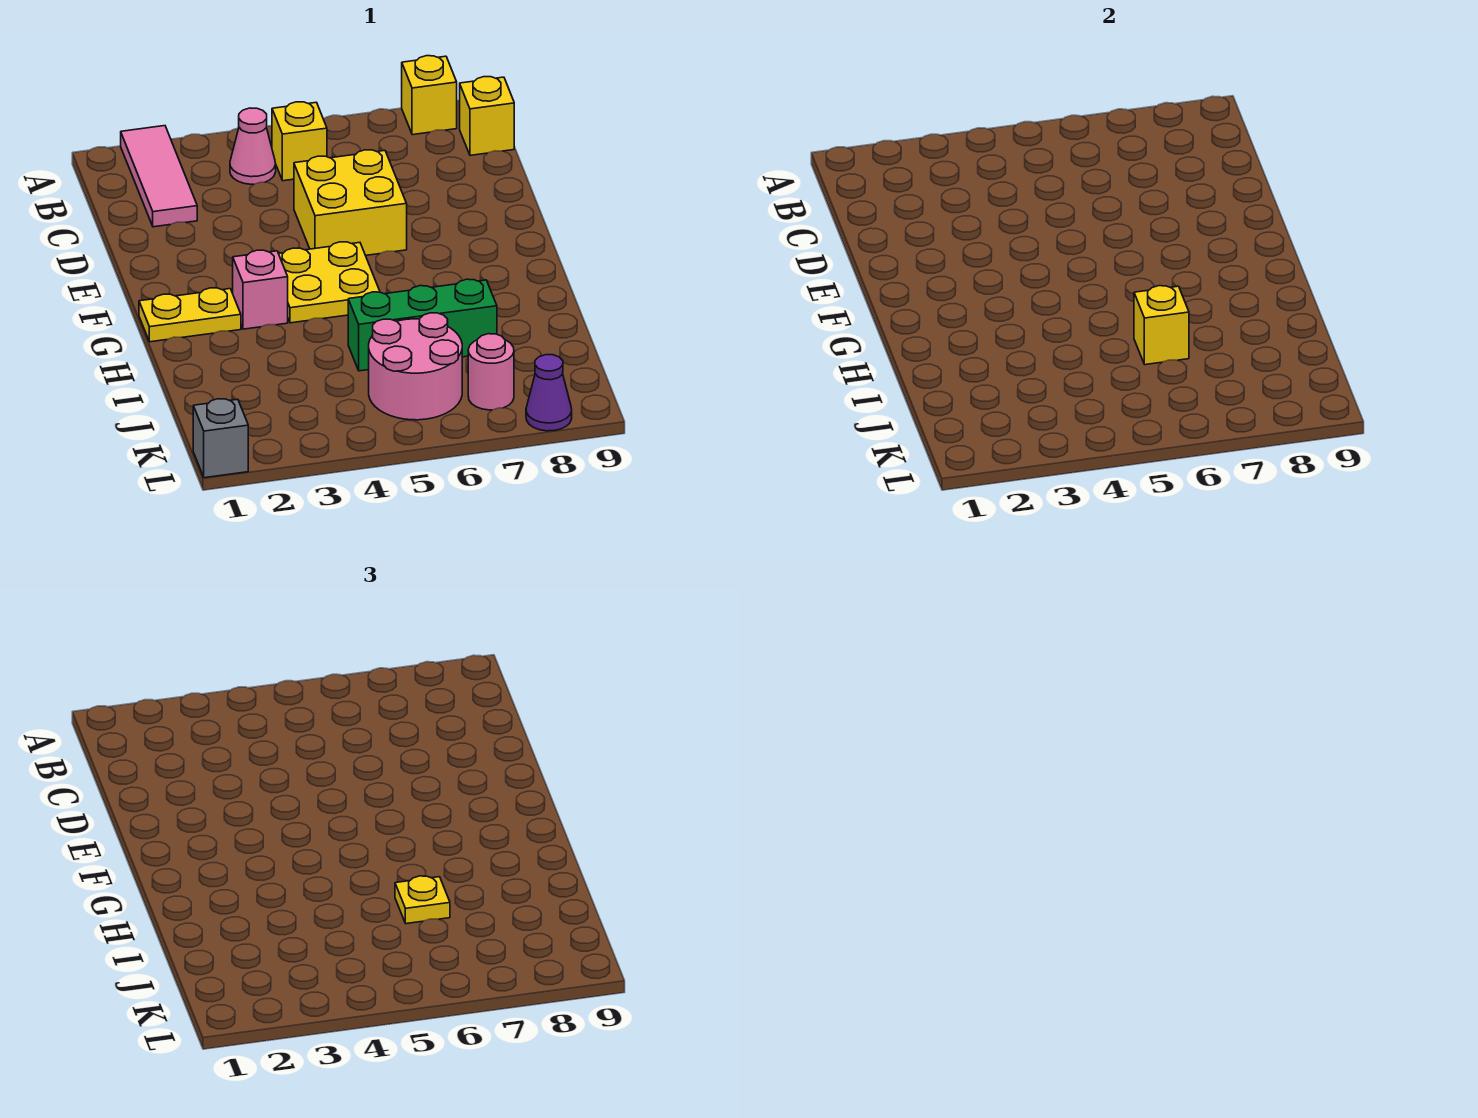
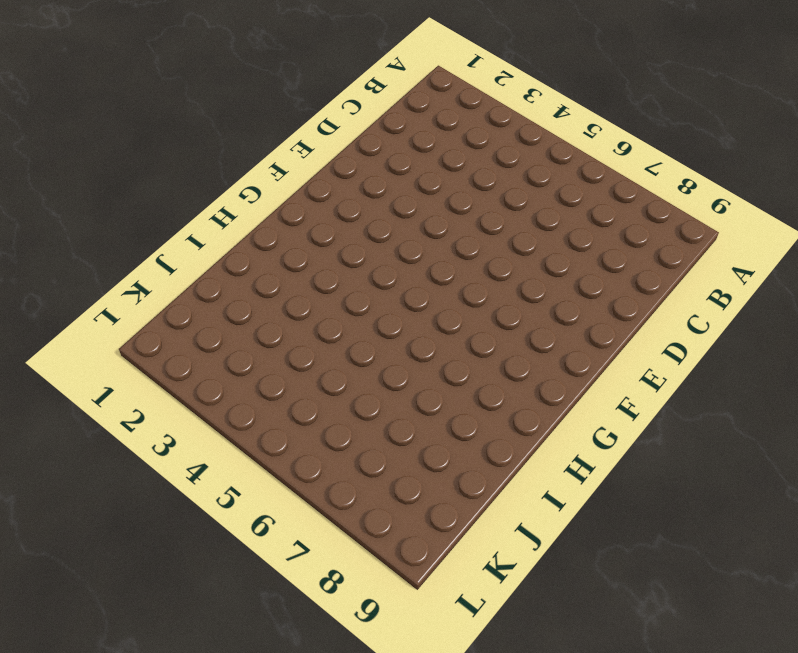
none -> pink tile A2:C2 level 1
none -> yellow brick A8 level 1
none -> pink cone B4 level 1

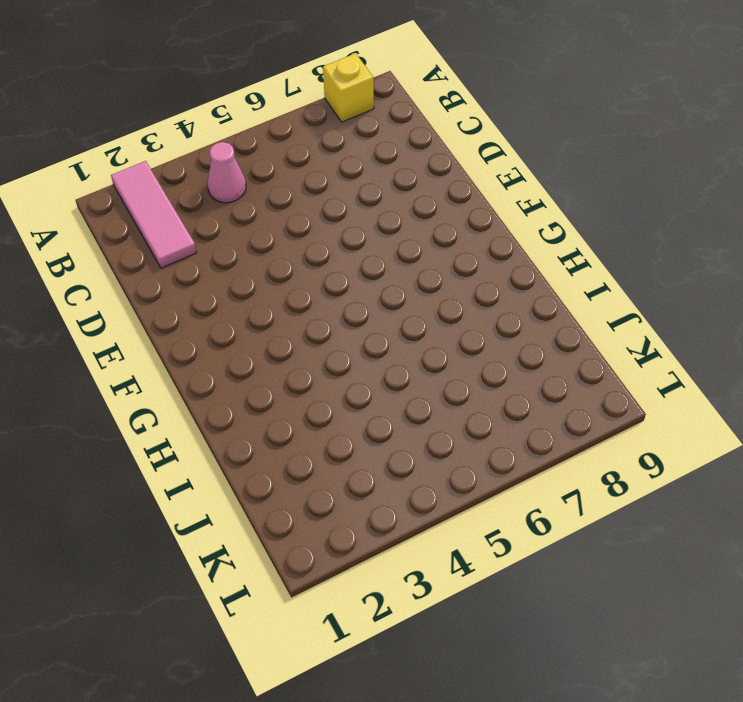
none -> yellow brick B5 level 1
none -> yellow brick B9 level 1
none -> yellow brick D5:E6 level 1

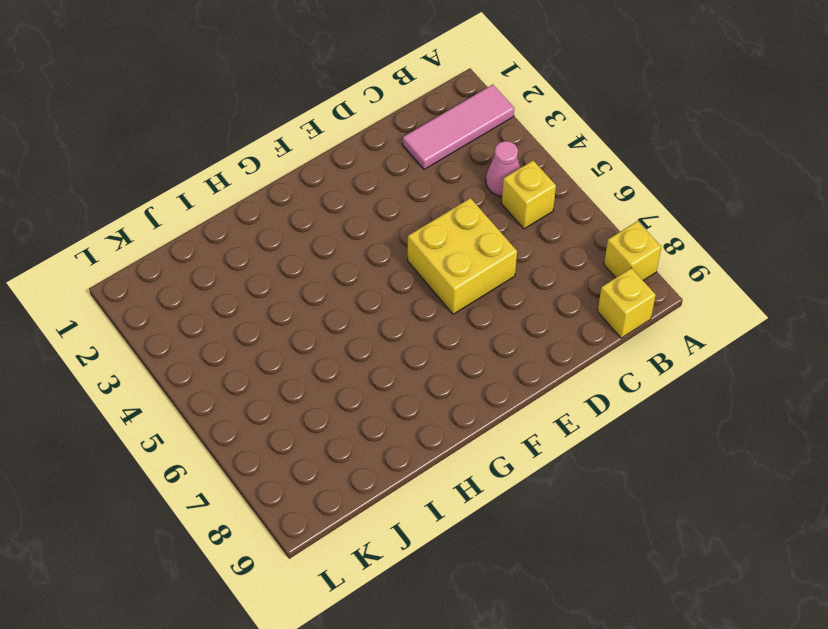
none -> yellow plate F4:G5 level 1
none -> yellow plate G1:G2 level 1
none -> pink brick G3 level 1

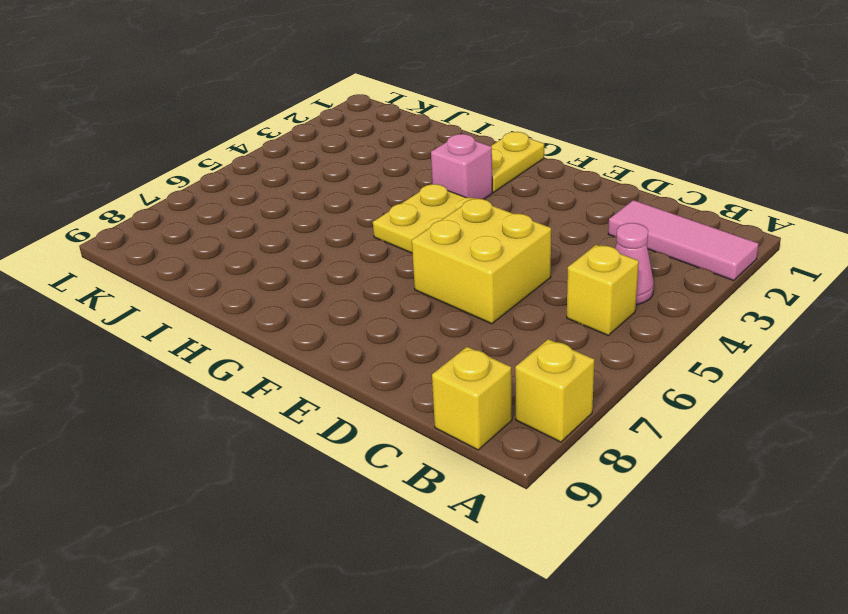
none -> green brick I5:I7 level 1
none -> pink round brick J5:K6 level 1
none -> pink round brick K7 level 1

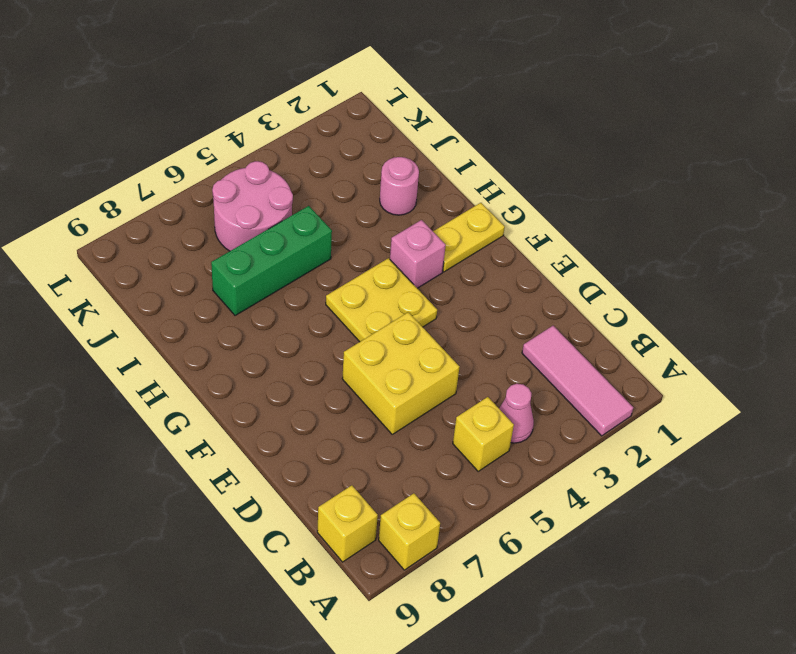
pink round brick I2 level 1 -> pink round brick K7 level 1
none -> grey brick L1 level 1
none -> purple cone L8 level 1
none -> yellow brick I6 level 2

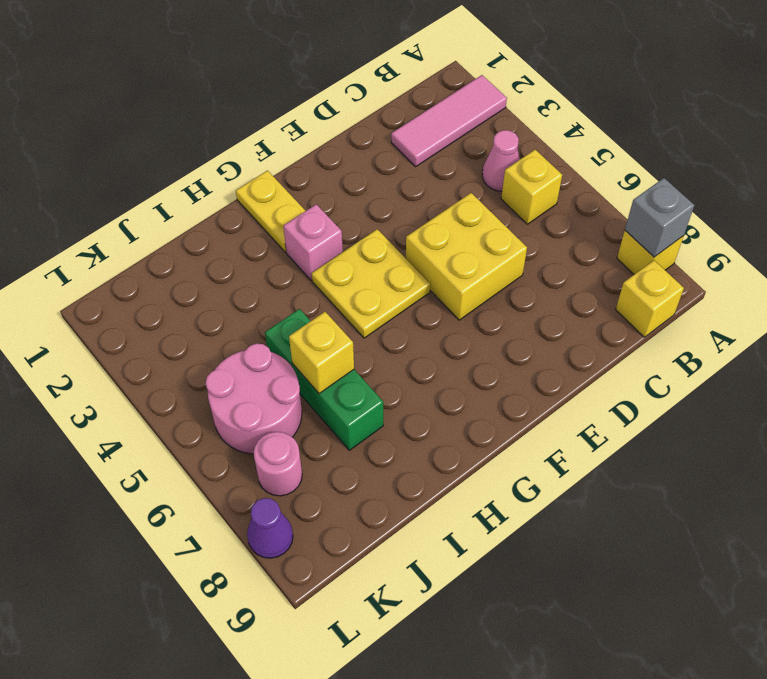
grey brick A8 level 2 -> grey brick L1 level 1
none -> yellow plate I6 level 3

